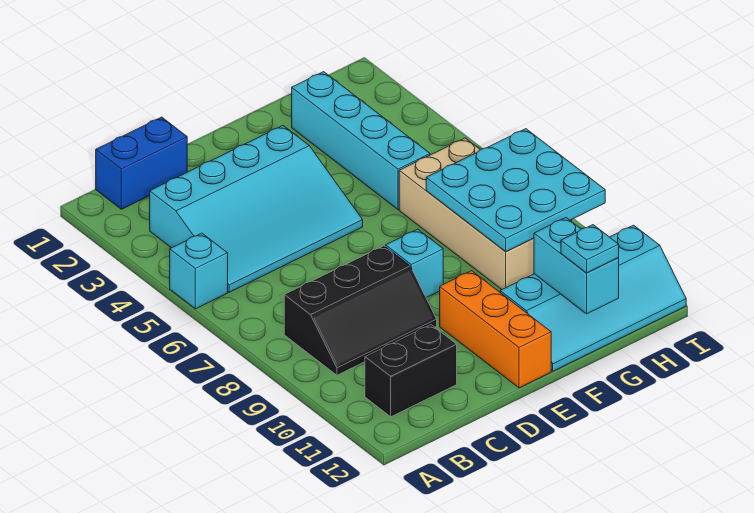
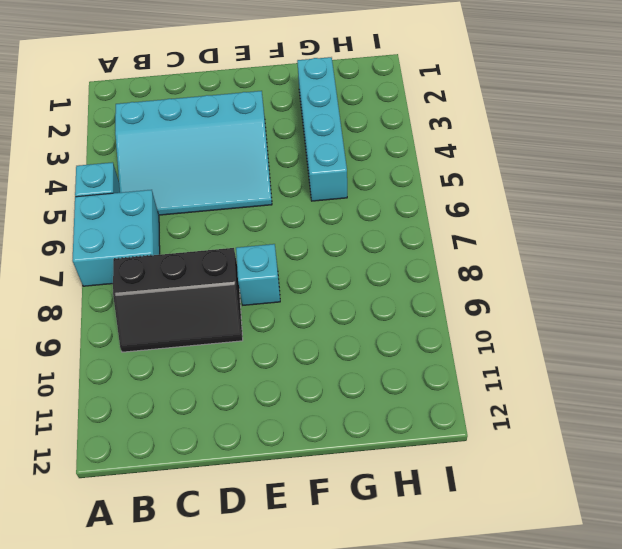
cyan brick A6:B7 level 1 -> none
none -> blue brick B1:C1 level 1
none -> black brick B11:C11 level 1
none -> orange brick E10:E12 level 1

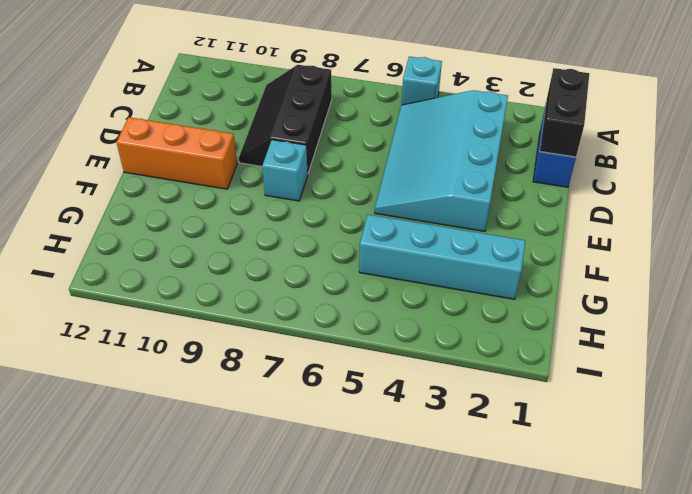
black brick B1:C1 level 2 -> black brick B11:C11 level 1
none -> cyan slope F11:I12 level 1 top 11
none -> tan brick G6:H9 level 1
none -> cyan plate G7:I9 level 2

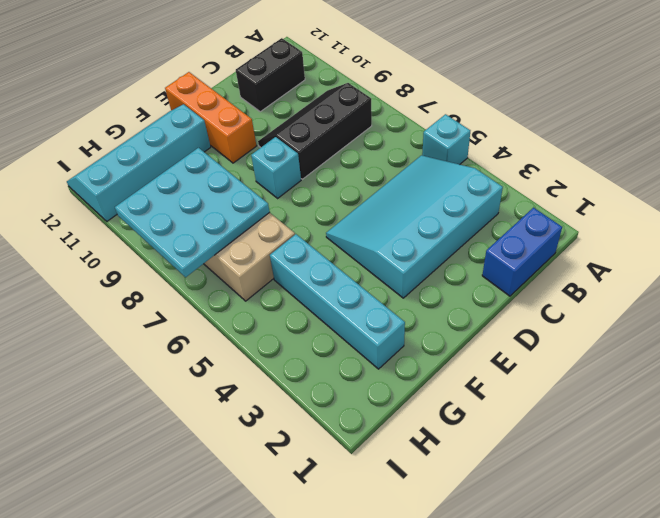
none -> cyan brick G11:G12 level 2
none -> cyan plate G12 level 3

